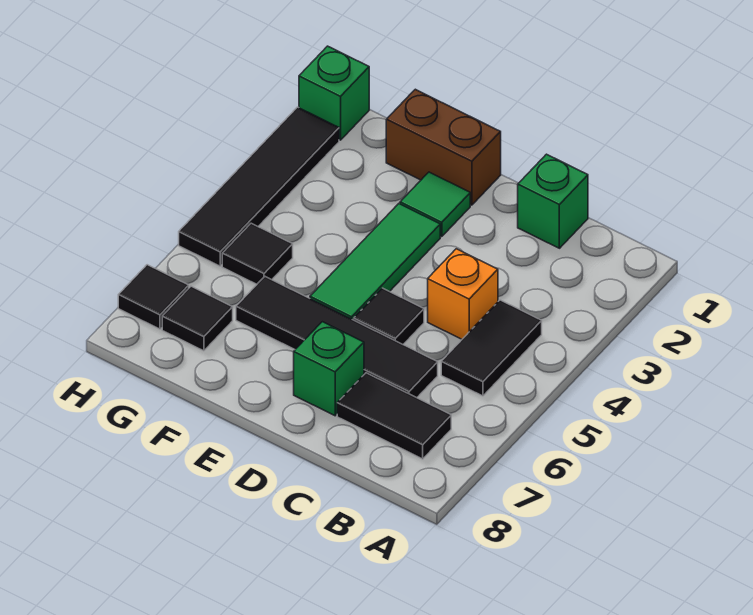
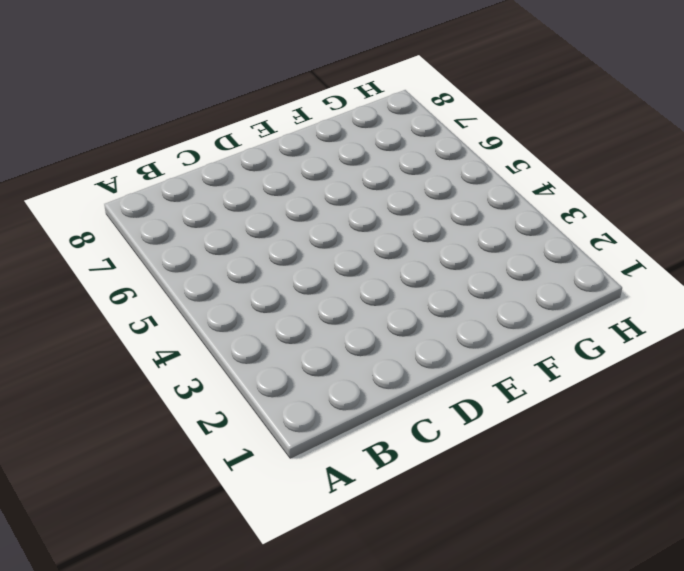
none -> black tile B4:B5 level 1
none -> black tile B7:C7 level 1
none -> green brick C1 level 1

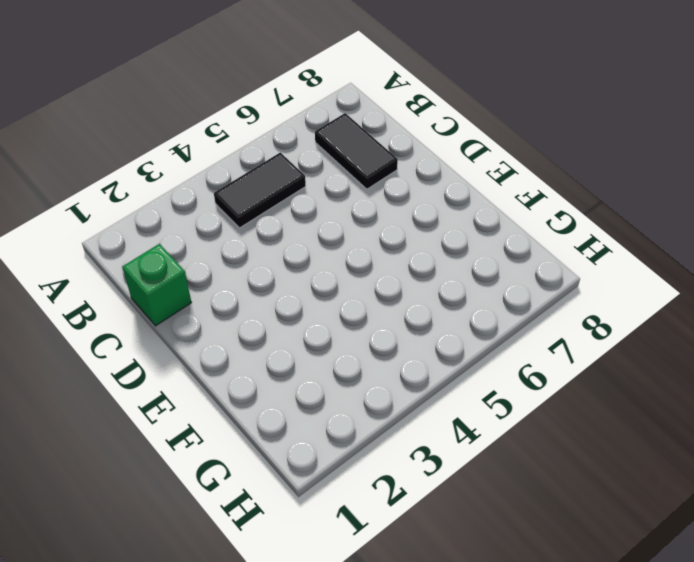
none -> orange brick C4 level 1
none -> black tile C6:F6 level 1
none -> black tile D5 level 1

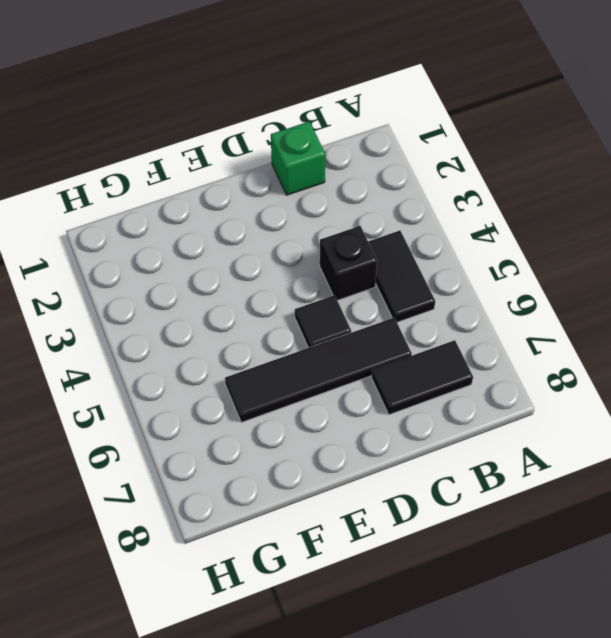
black brick C4 level 1 -> orange brick C4 level 1
none -> green brick D7 level 1
none -> brown brick E1:F1 level 1
none -> green tile E2 level 1

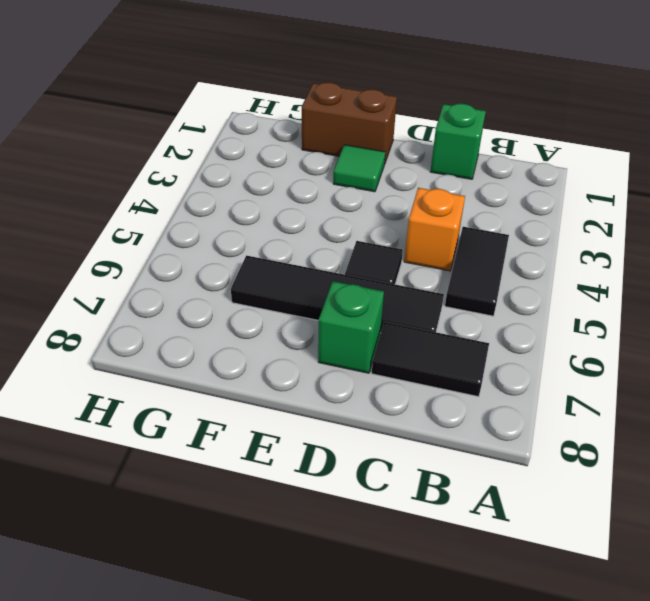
none -> green tile E3:E5 level 1
none -> black tile G5 level 1
none -> black tile G7 level 1

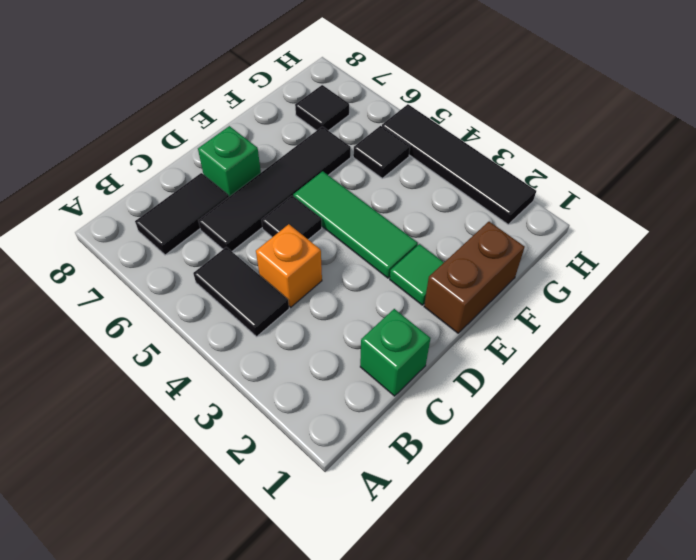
none -> green brick H1 level 1
none -> black tile H7 level 1

